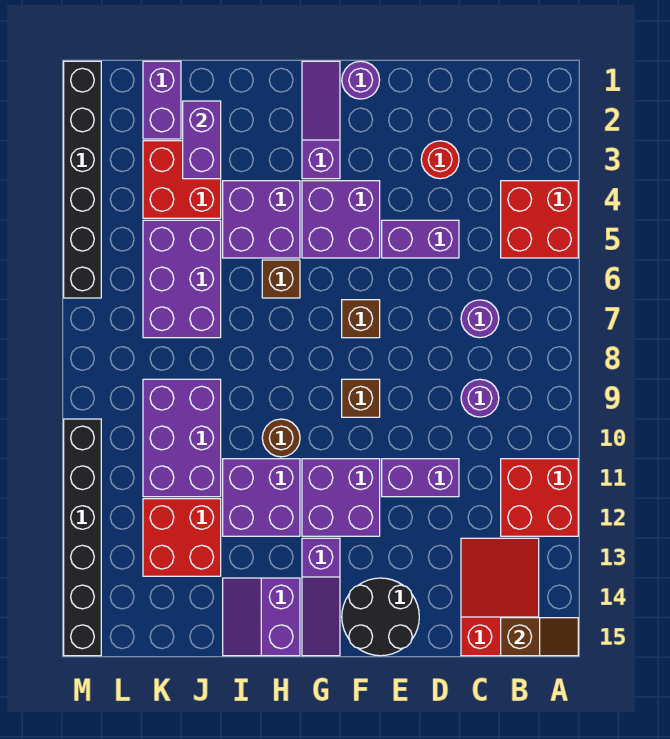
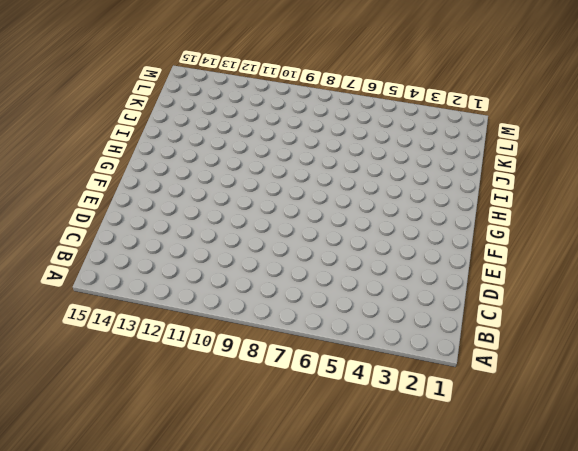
none -> red brick A4:B5 level 1
none -> red brick A11:B12 level 1
none -> red slope B13:C15 level 1 top 15
none -> purple round brick C7 level 1

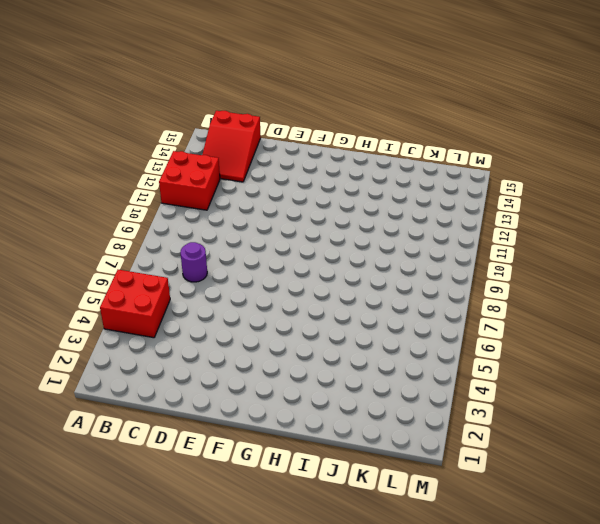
none -> purple round brick C9 level 1
none -> red round brick D3 level 1
none -> purple brick D5:E5 level 1
none -> purple brick D11:E11 level 1

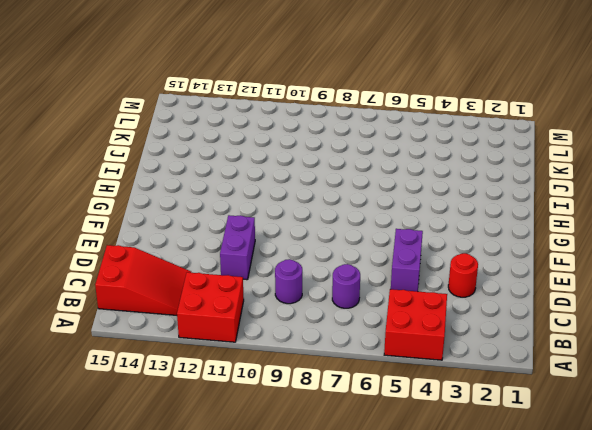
none -> black round brick E14:F15 level 1
none -> purple round brick F1 level 1
none -> purple brick F4:G5 level 1
none -> brown brick F7 level 1

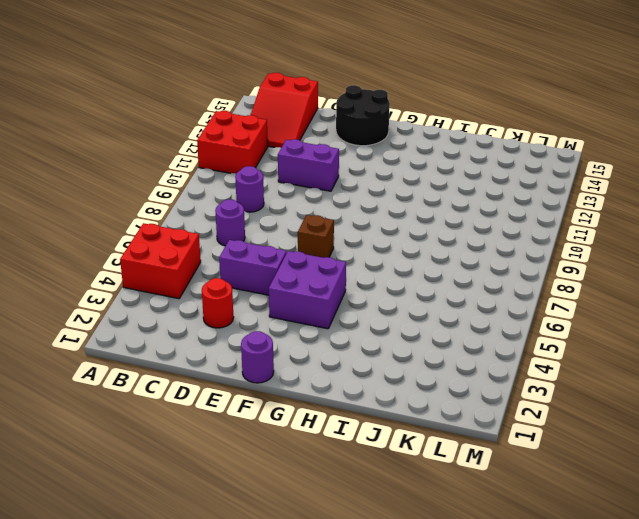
none -> brown brick F9 level 1
none -> purple brick F11:G12 level 1
none -> purple slope G1:G3 level 1 top 3
none -> purple slope G13:G15 level 1 top 13

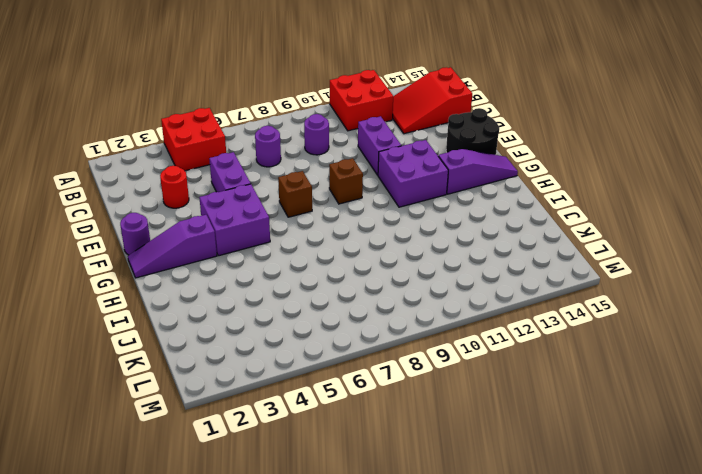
none -> purple brick H4:I5 level 1
none -> brown brick H6 level 1
none -> brown round brick H10 level 1
none -> purple brick H11:I12 level 1

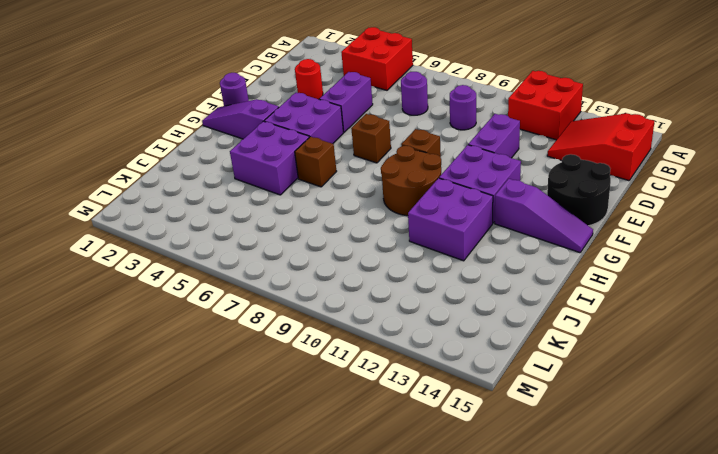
brown round brick G9:H10 level 1 -> brown round brick H10 level 1
none -> purple slope H14:I15 level 1 top H
none -> red brick J3:K4 level 1
none -> purple brick J5:K7 level 1
none -> purple brick J9:K11 level 1

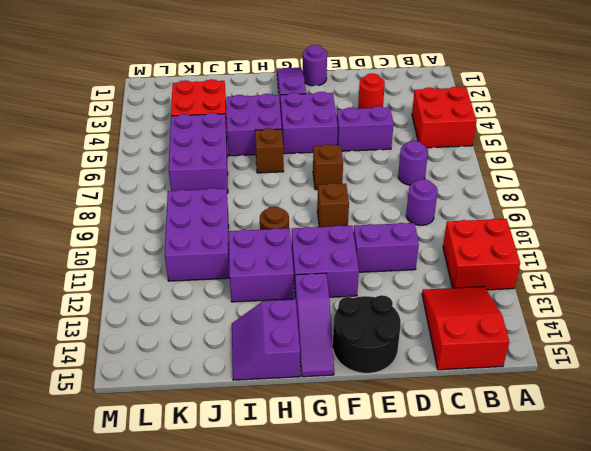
none -> red brick J12:K13 level 1
none -> purple brick K1:K2 level 1
none -> black brick M1:M6 level 1
none -> black brick M10:M15 level 1

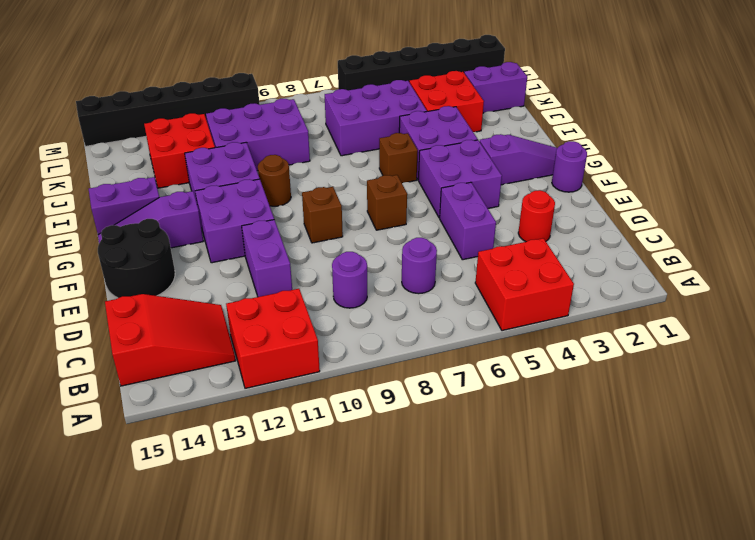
none -> brown slope A15:B15 level 2 top B
none -> purple brick J2:J3 level 2

